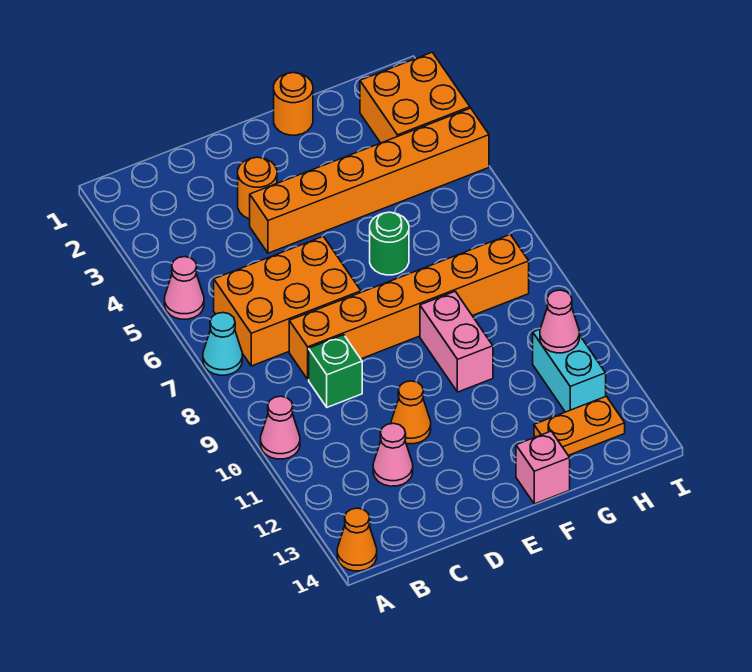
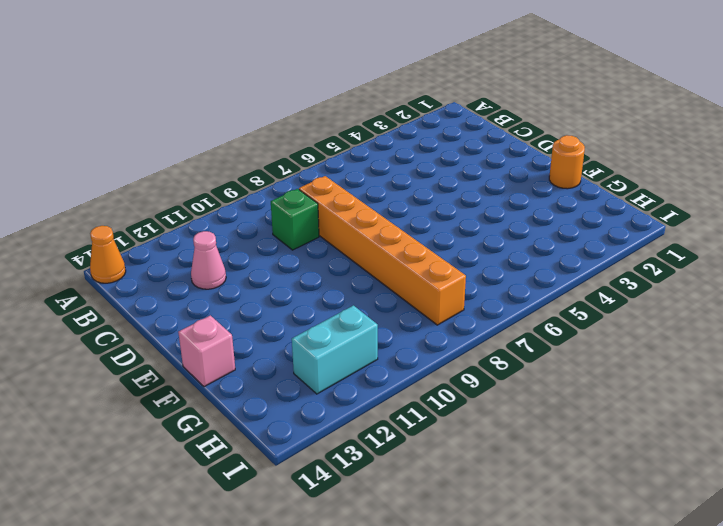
none -> pink cone A5 level 1
none -> cyan cone A7 level 1
none -> pink cone A10 level 1

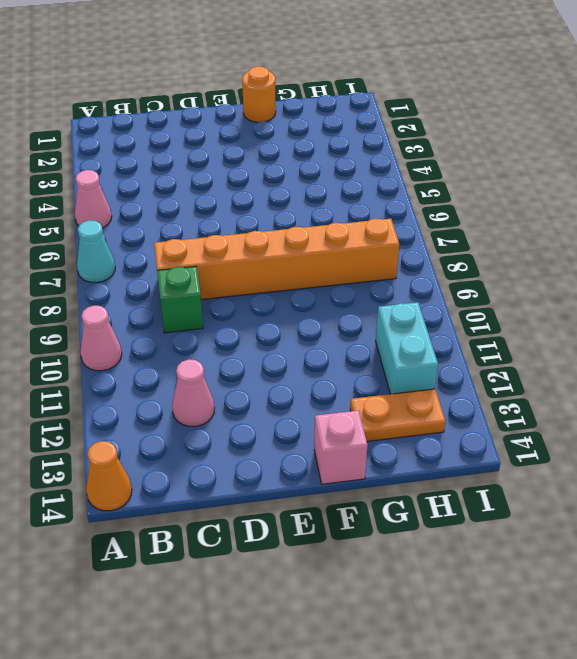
none -> orange brick B6:D7 level 1
none -> orange round brick D3 level 1
none -> orange brick D4:I4 level 1

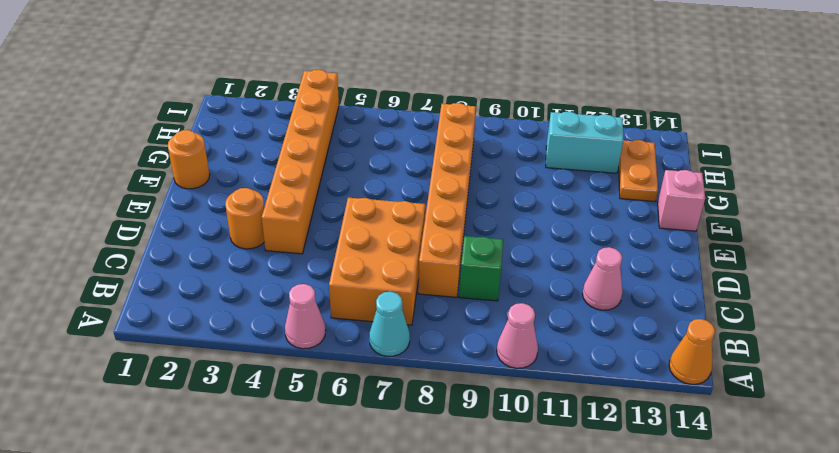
none -> orange cone D11 level 1
none -> green round brick F6 level 1
none -> pink brick F9:F10 level 1

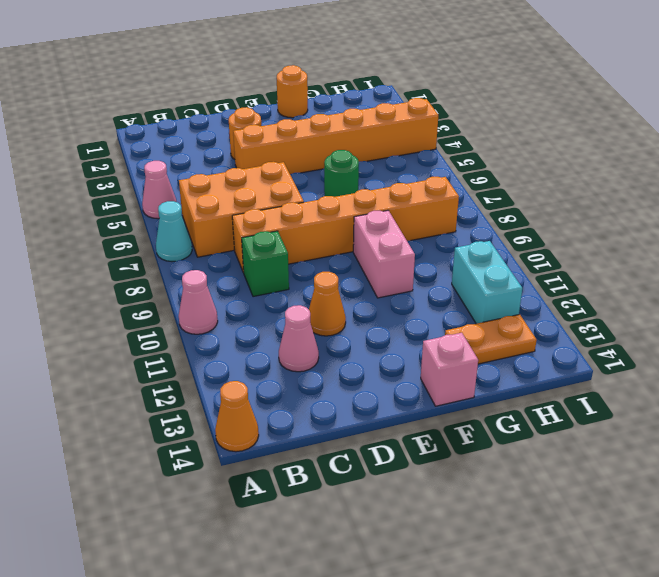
none -> orange brick H2:I3 level 1
none -> pink cone H11 level 2

